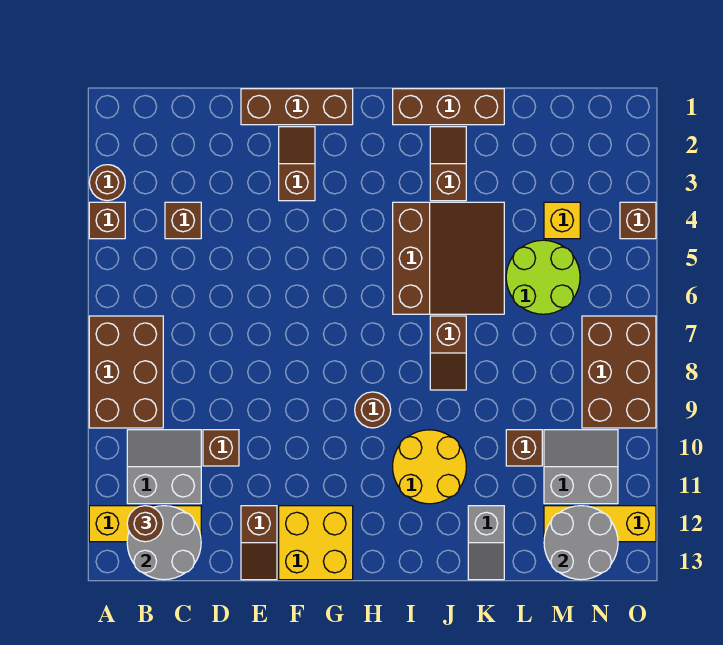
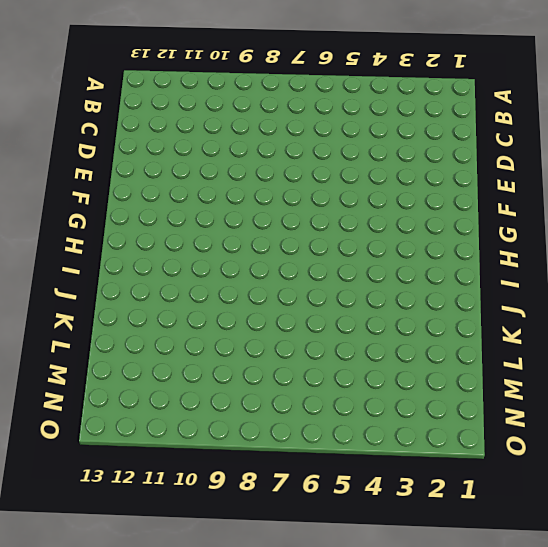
none -> brown round brick A3 level 1
none -> brown brick A4 level 1
none -> brown brick A7:B9 level 1

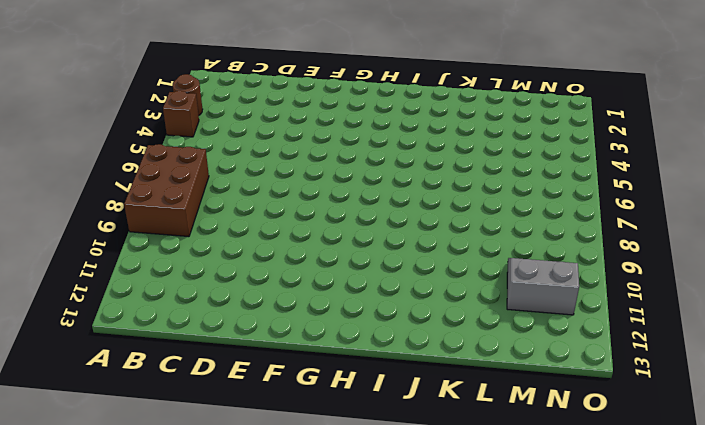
none -> yellow brick A12:C12 level 1
none -> grey slope B10:C11 level 1 top 11
none -> brown brick C4 level 1

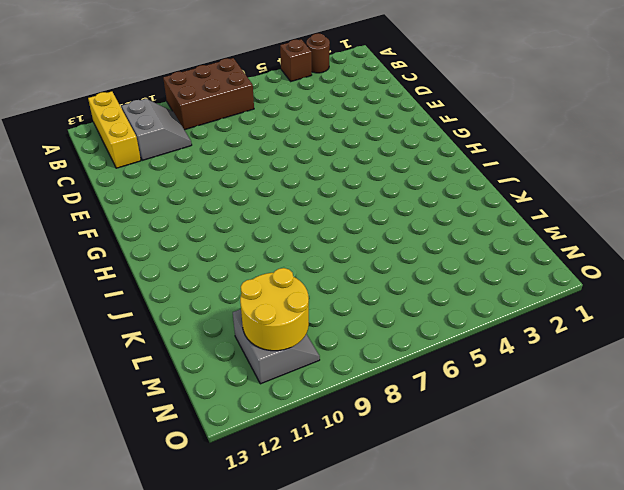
yellow round brick M10:N11 level 2 -> yellow round brick I10:J11 level 1
none -> brown brick C4 level 1
none -> brown brick D10 level 1
none -> brown brick E1:G1 level 1

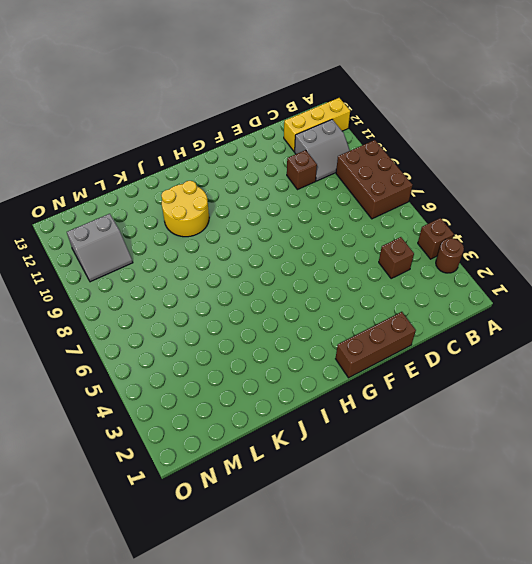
none -> brown slope E12:E13 level 1 top 12
none -> brown slope F2:F3 level 1 top 3
none -> yellow brick F12:G13 level 1

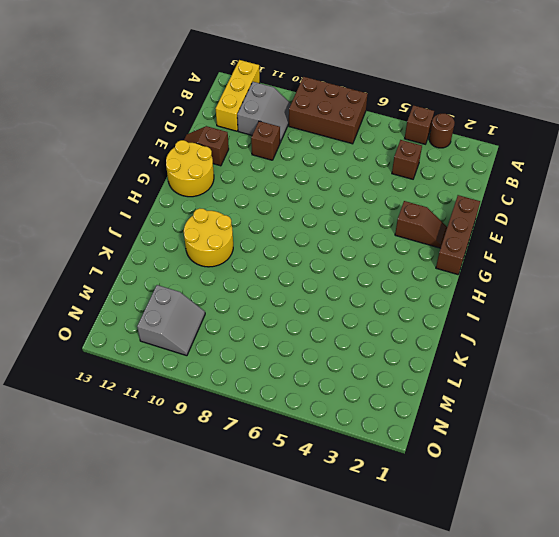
yellow round brick F12:G13 level 1 -> yellow brick F12:G13 level 1
none -> brown round brick H9 level 1
none -> brown brick I1:K1 level 1
none -> brown slope I4:K6 level 1 top I

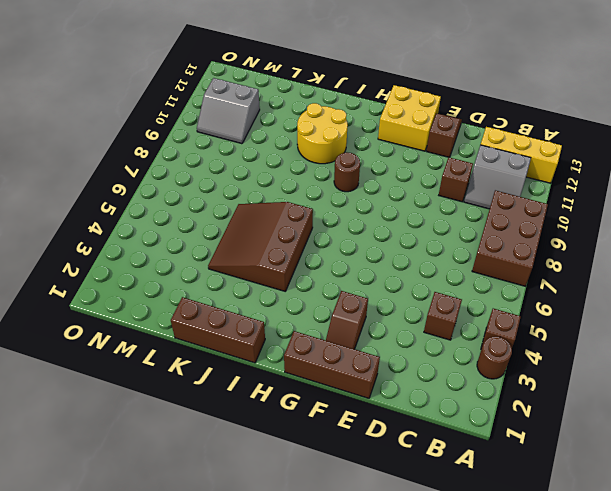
none -> brown slope J2:J3 level 1 top 3
none -> brown slope J7:J8 level 1 top 7
none -> grey slope K12:K13 level 1 top 12

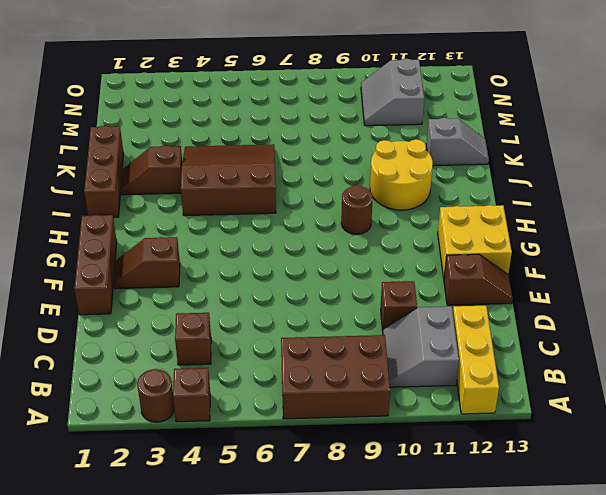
none -> brown slope J7:J8 level 1 top 7
none -> lime round brick L5:M6 level 1
none -> brown brick L10 level 1

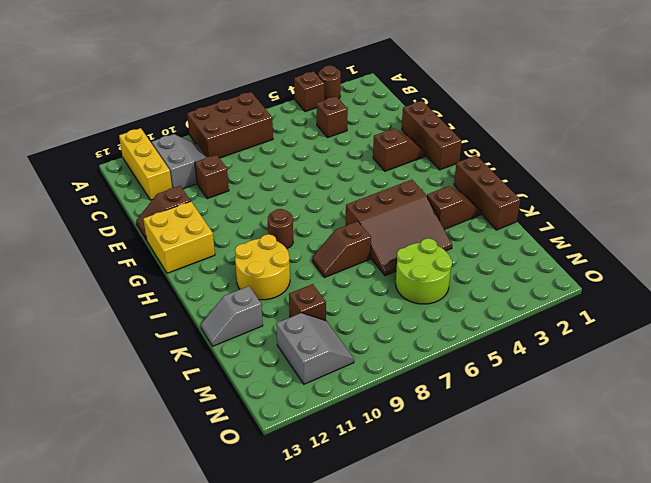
none -> yellow brick M4 level 1
none -> yellow brick M12:O12 level 1
none -> brown brick N7:O9 level 1

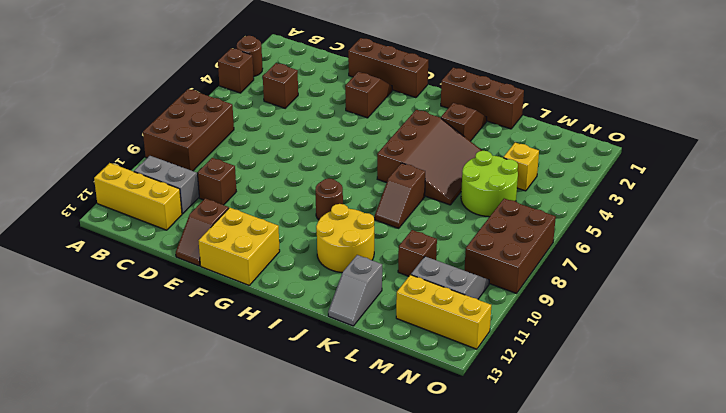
none -> brown brick O4 level 1
none -> grey round brick B12:C13 level 2
none -> grey round brick M12:N13 level 2

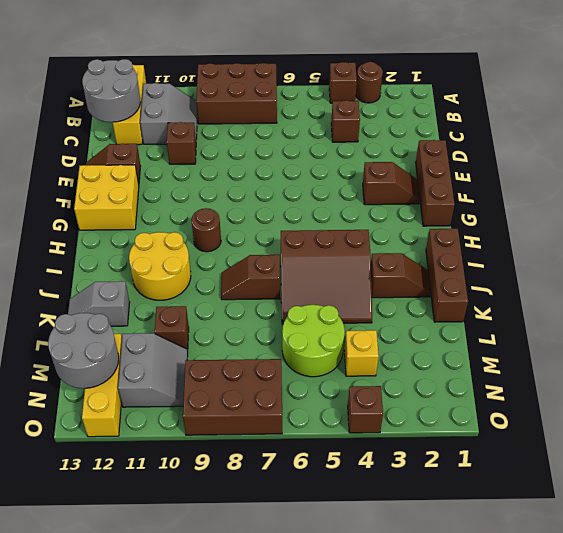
none -> brown round brick B12 level 3

